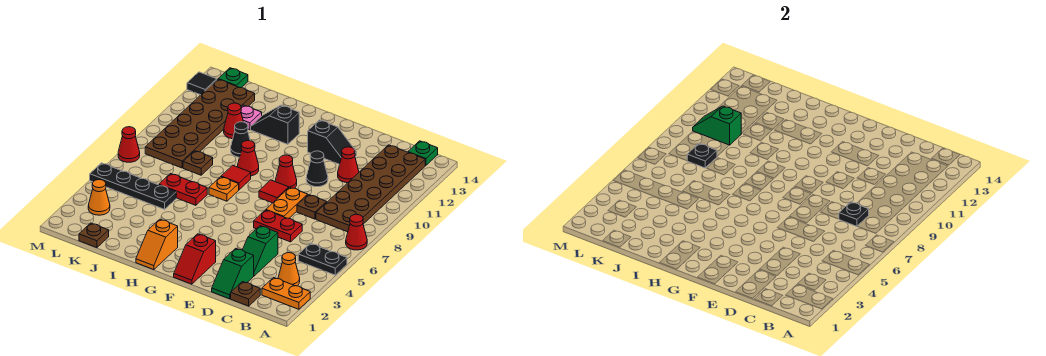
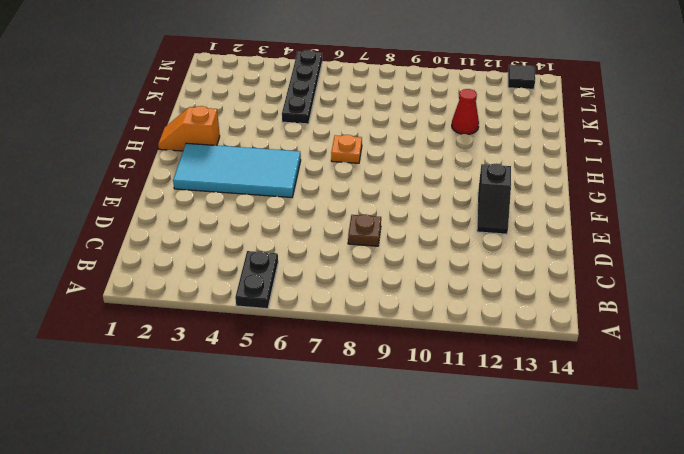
cyan tile F2:G5 level 1 -> red slope F1:F2 level 1 top 2
none -> orange plate A2:B2 level 1
none -> red cone A7 level 1
none -> orange cone B3 level 1
none -> brown plate B8:C13 level 1

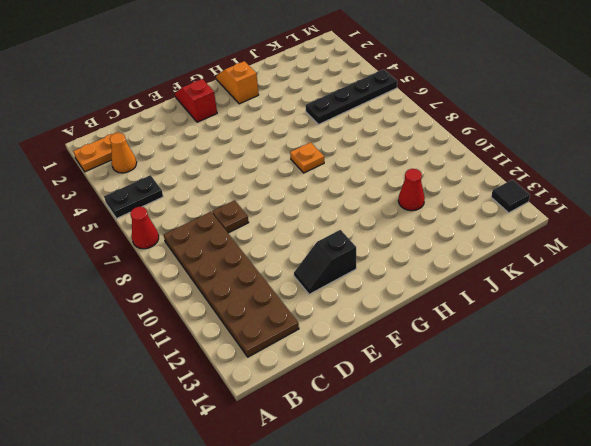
none -> green plate B14 level 1
none -> brown plate C1 level 1
none -> green slope D1:D2 level 1 top 2
none -> green slope D3:D4 level 1 top 4

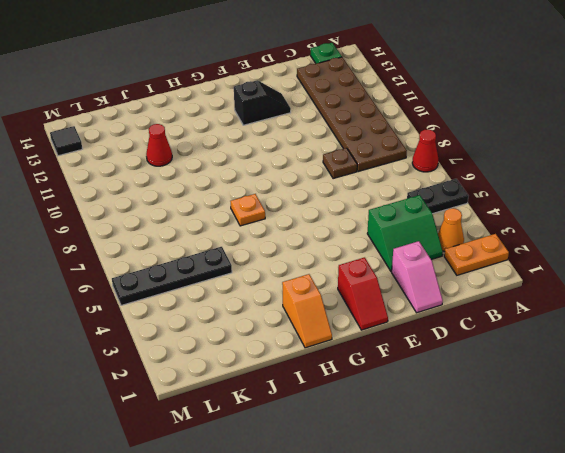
green slope C3:D4 level 1 top 4 -> green slope D3:D4 level 1 top 4
pink slope D1:D2 level 1 top 2 -> green slope D1:D2 level 1 top 2
none -> brown plate C1 level 1
none -> red plate D6:E6 level 1
none -> red cone D11 level 1
none -> orange plate E7:E8 level 1

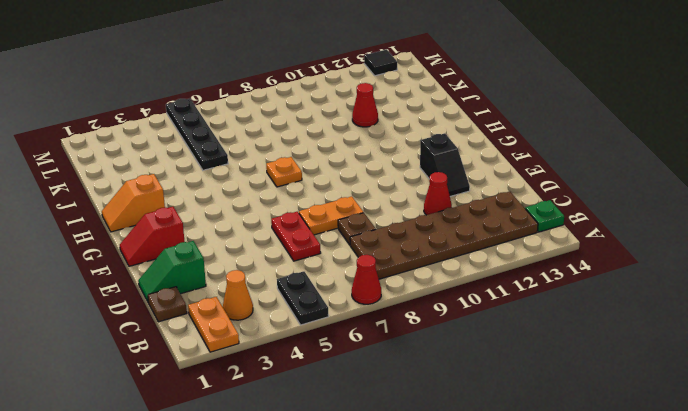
none -> green slope D3:D4 level 1 top 4
none -> black cone E10 level 1
none -> red tile F8 level 1
none -> red cone F9 level 1

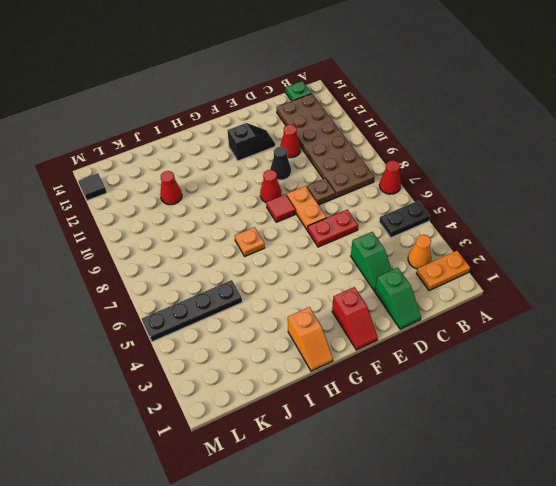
none -> brown plate C1 level 1
none -> red tile H8 level 1
none -> red cone H9 level 1
none -> black slope H12:I12 level 1 top H

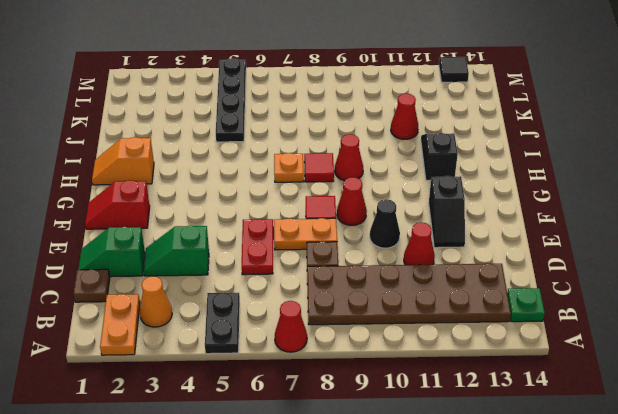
none -> red plate I6:J6 level 1
none -> black cone I10 level 1
none -> brown plate J8 level 1
none -> pink plate J12 level 1

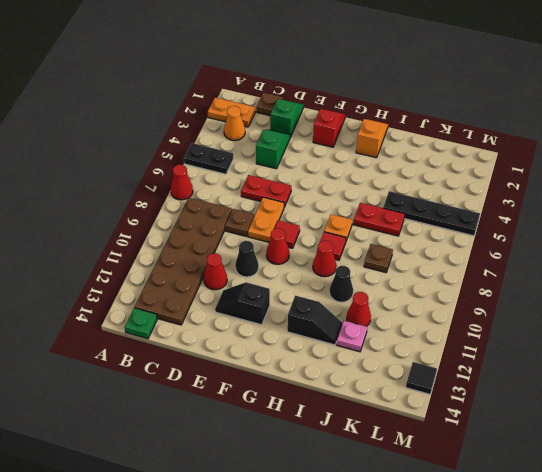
none -> brown plate K1 level 1
none -> brown plate K8:L13 level 1
none -> orange cone L3 level 1
none -> green plate L14 level 1

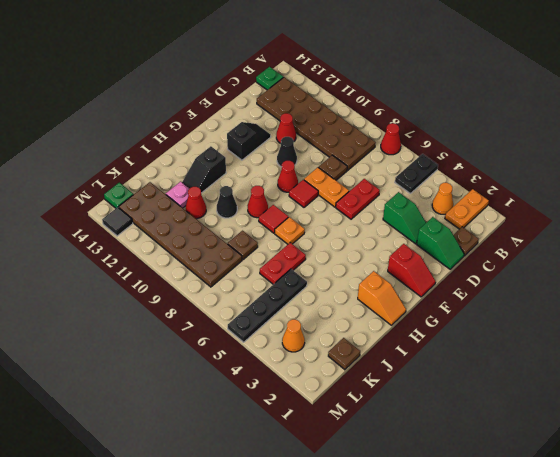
none -> red cone M7 level 1
none -> black plate C8 level 2
none -> black plate K8 level 2
none -> green slope K10:L10 level 2 top K

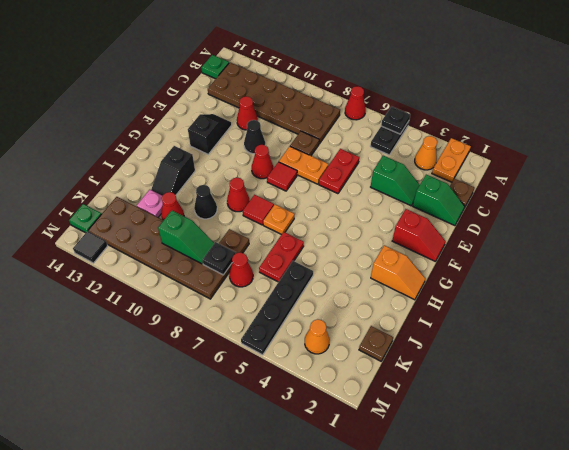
black plate A5 level 2 -> black plate C8 level 2
red cone K7 level 1 -> red cone M7 level 1
green slope K9:K10 level 2 top 10 -> green slope K10:L10 level 2 top K

